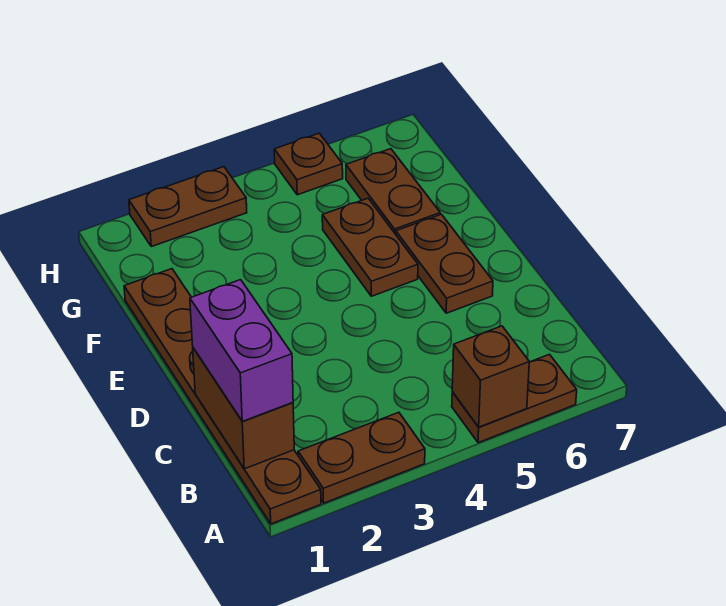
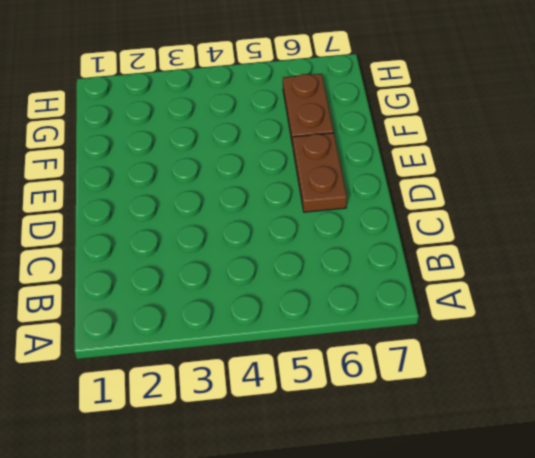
none -> brown plate A1:F1 level 1
none -> brown plate A2:A3 level 1

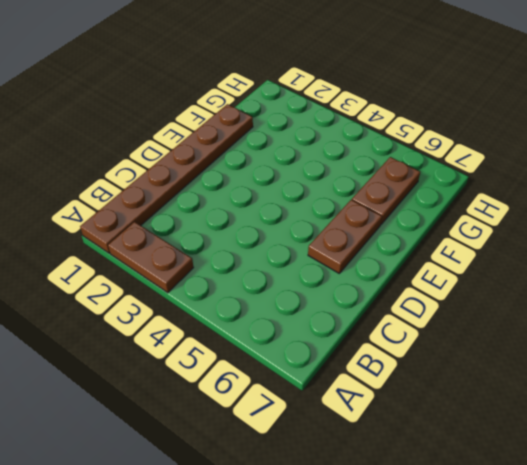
none -> brown plate A5:A6 level 1
none -> brown plate E5:F5 level 1

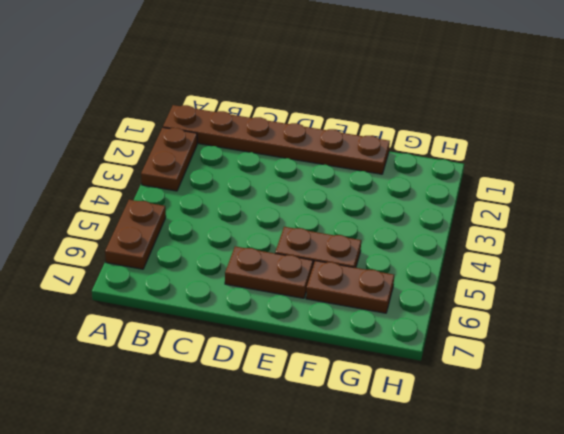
none -> brown plate H2:H3 level 1
none -> brown plate H5 level 1

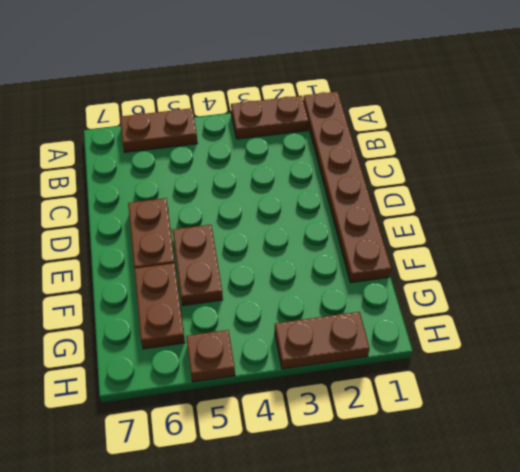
none -> brown brick A5 level 2
none -> brown brick B1:C1 level 2

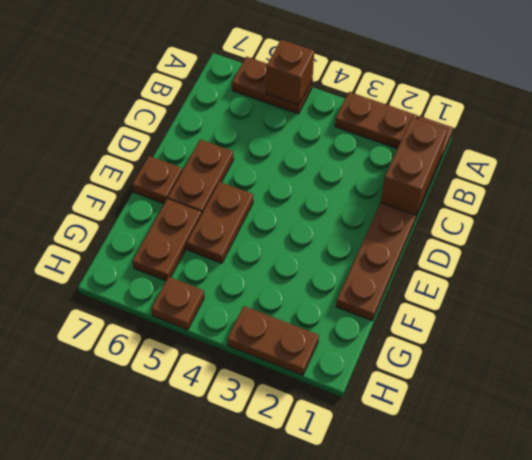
brown plate E7 level 1 -> none
none -> purple brick B1:C1 level 3

